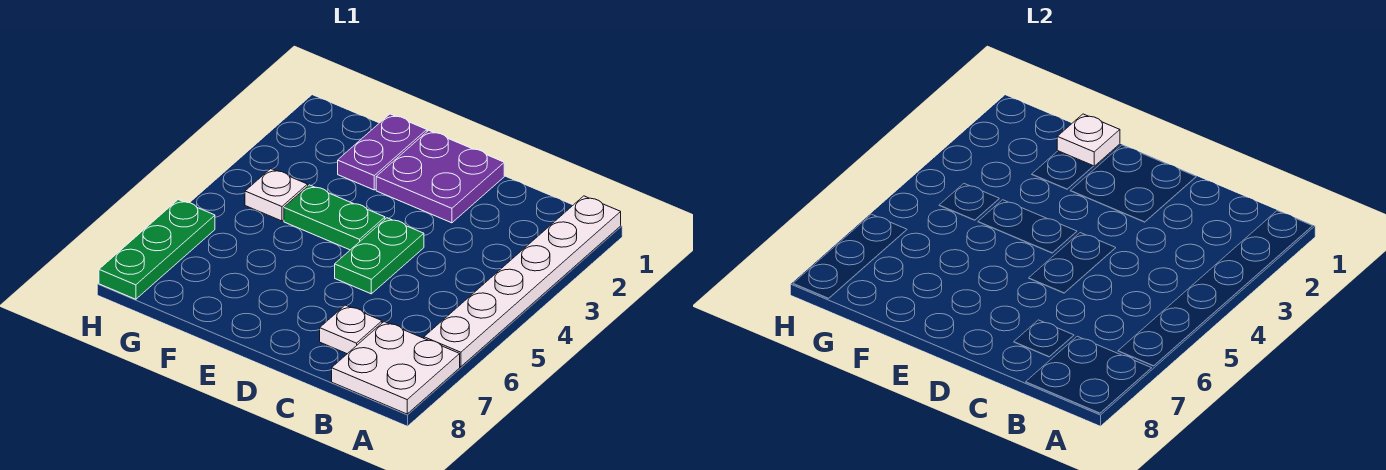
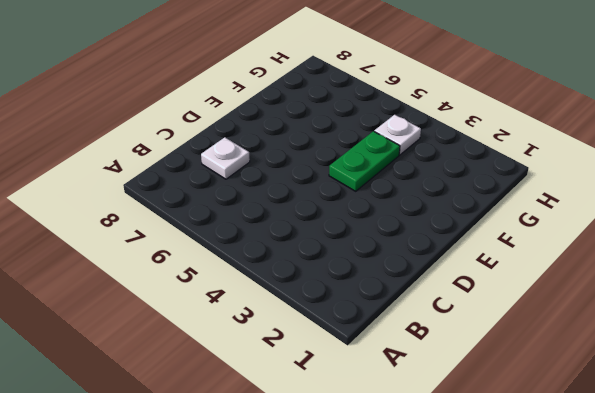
none -> white plate A1:A6 level 1
none -> white plate A7:B8 level 1

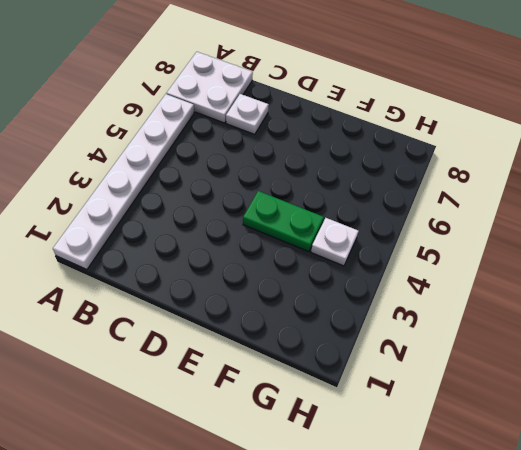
none -> purple plate D1:E2 level 1
none -> green plate D4:D5 level 1

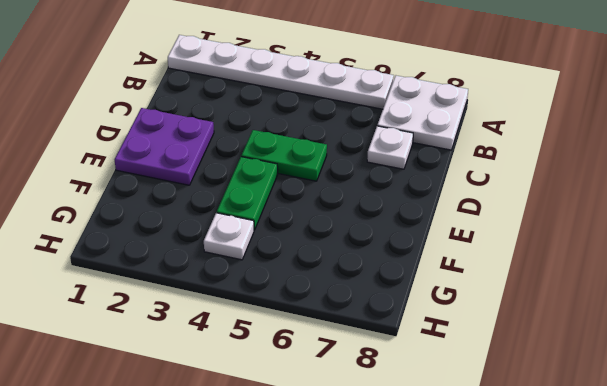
none -> purple plate F1:F2 level 1
none -> green plate H6:H8 level 1

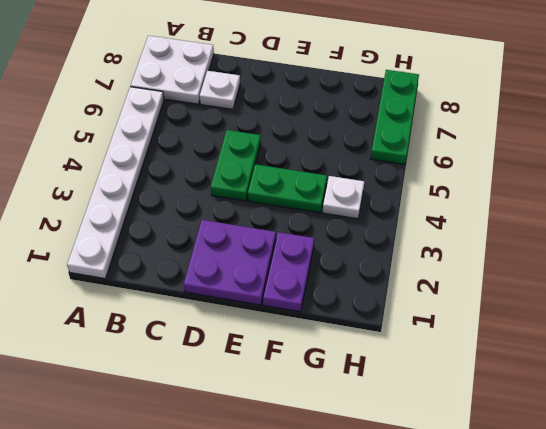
none -> white plate F1 level 2

